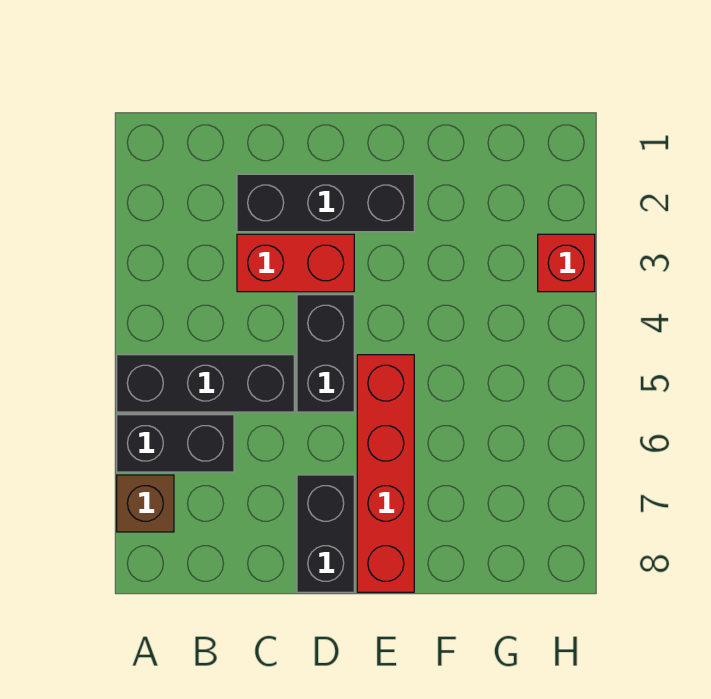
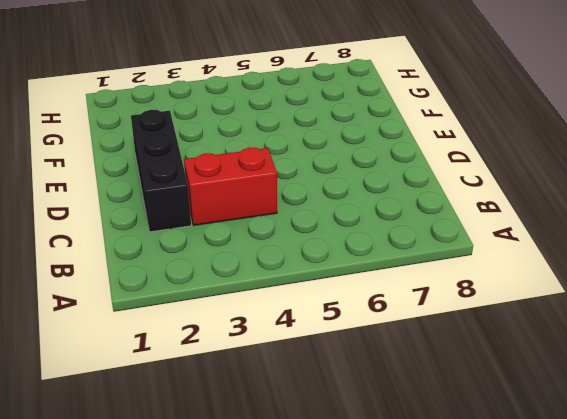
red brick C3:C4 level 1 -> red brick C3:D3 level 1
none -> black brick A5:C5 level 1
none -> black brick A6:B6 level 1

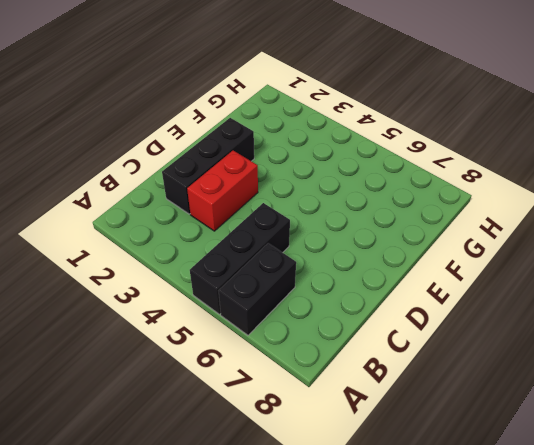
none -> brown brick A7 level 1
none -> black brick D4:D5 level 1

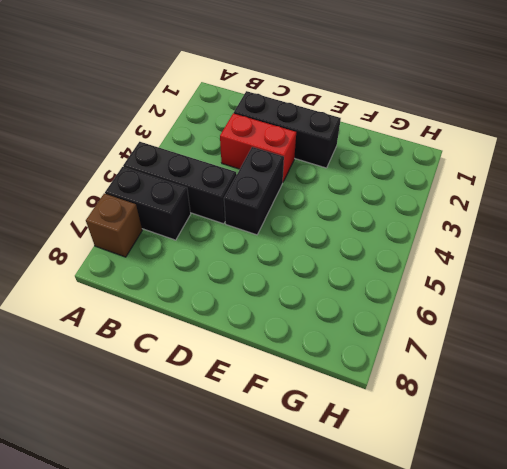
none -> black brick D7:D8 level 1
none -> red brick E5:E8 level 1

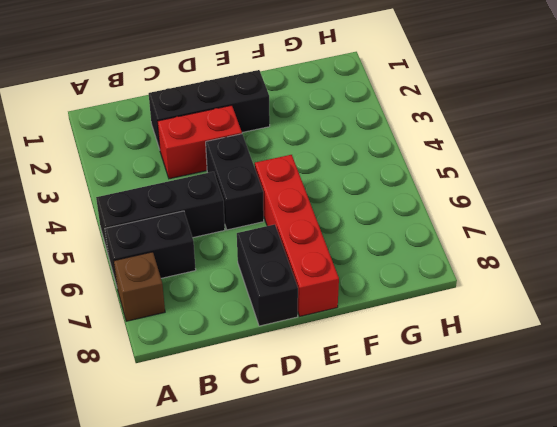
none -> red brick H3 level 1

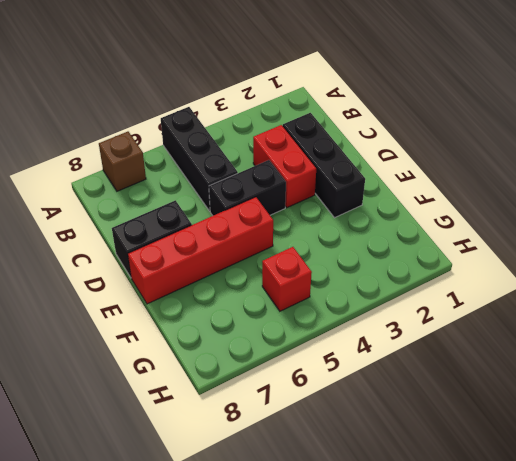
red brick G5 level 1 -> red brick H3 level 1
none -> black brick A6:B6 level 1

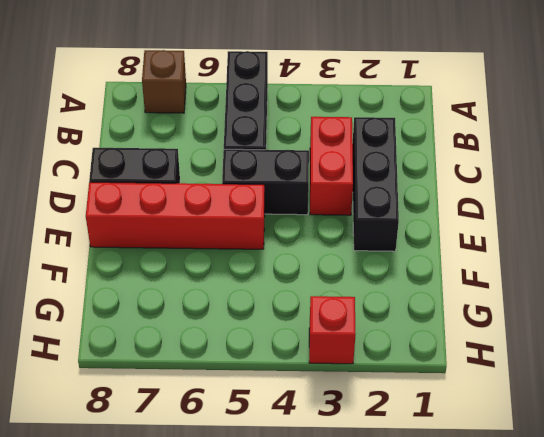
none -> black brick A6:B6 level 1

